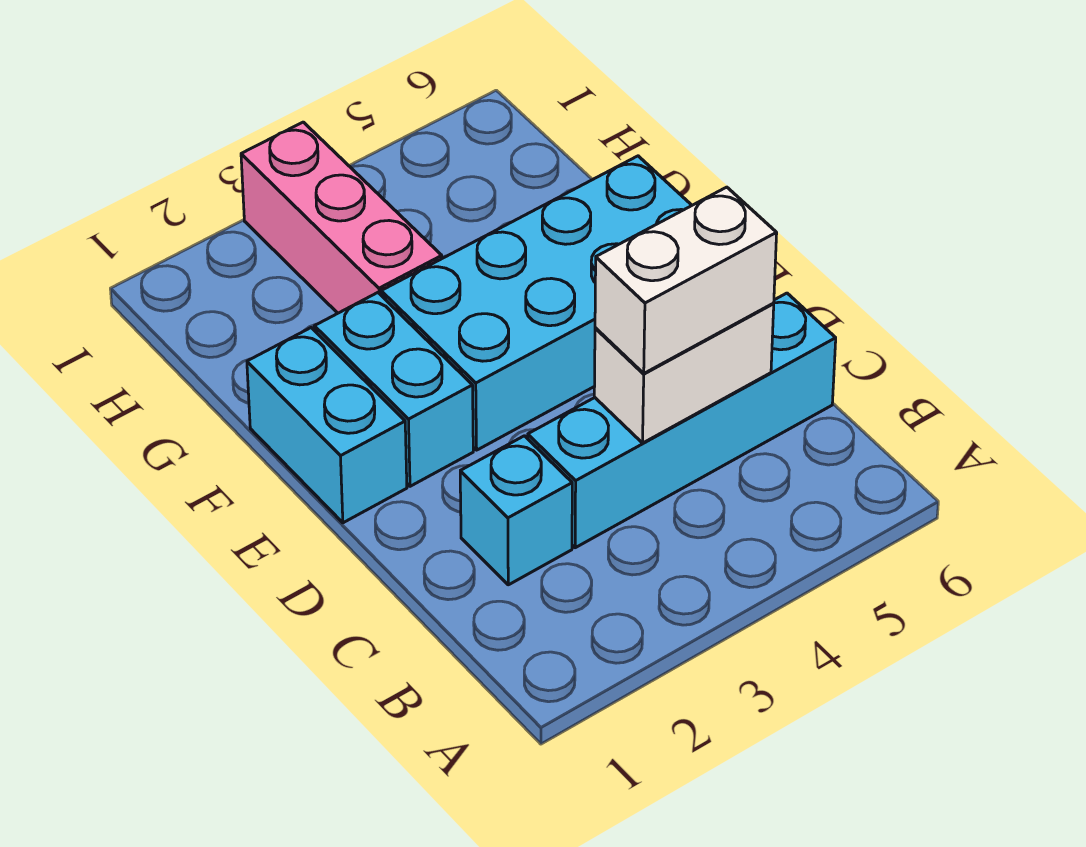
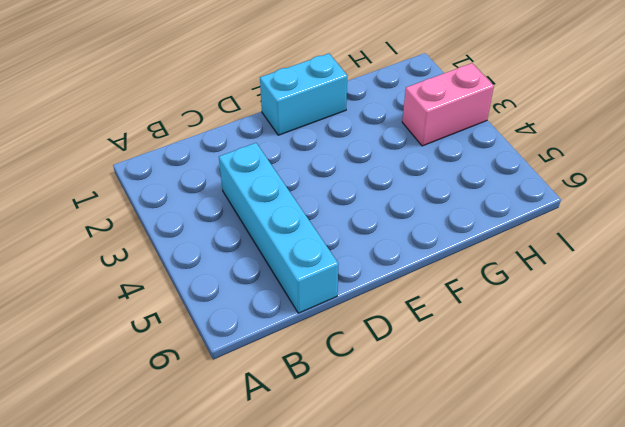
pink brick H3:I3 level 1 -> pink brick G3:I3 level 1
none -> cyan brick C2 level 1
none -> cyan brick E2:F2 level 1

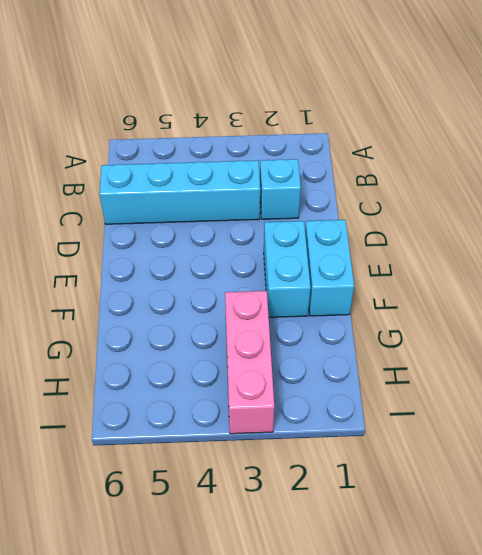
none -> cyan brick E3:F6 level 1
none -> white brick C4:C5 level 2

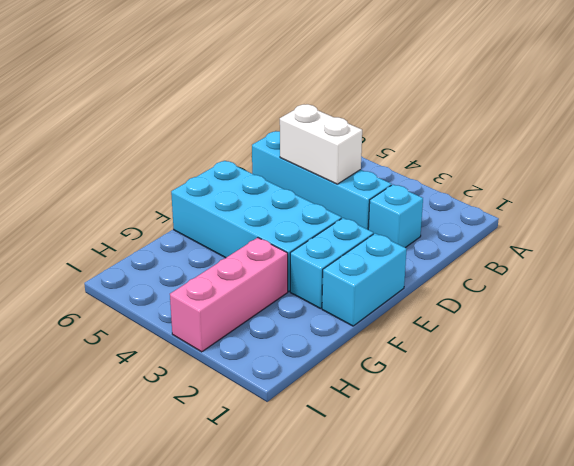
none -> white brick C4:C5 level 3

